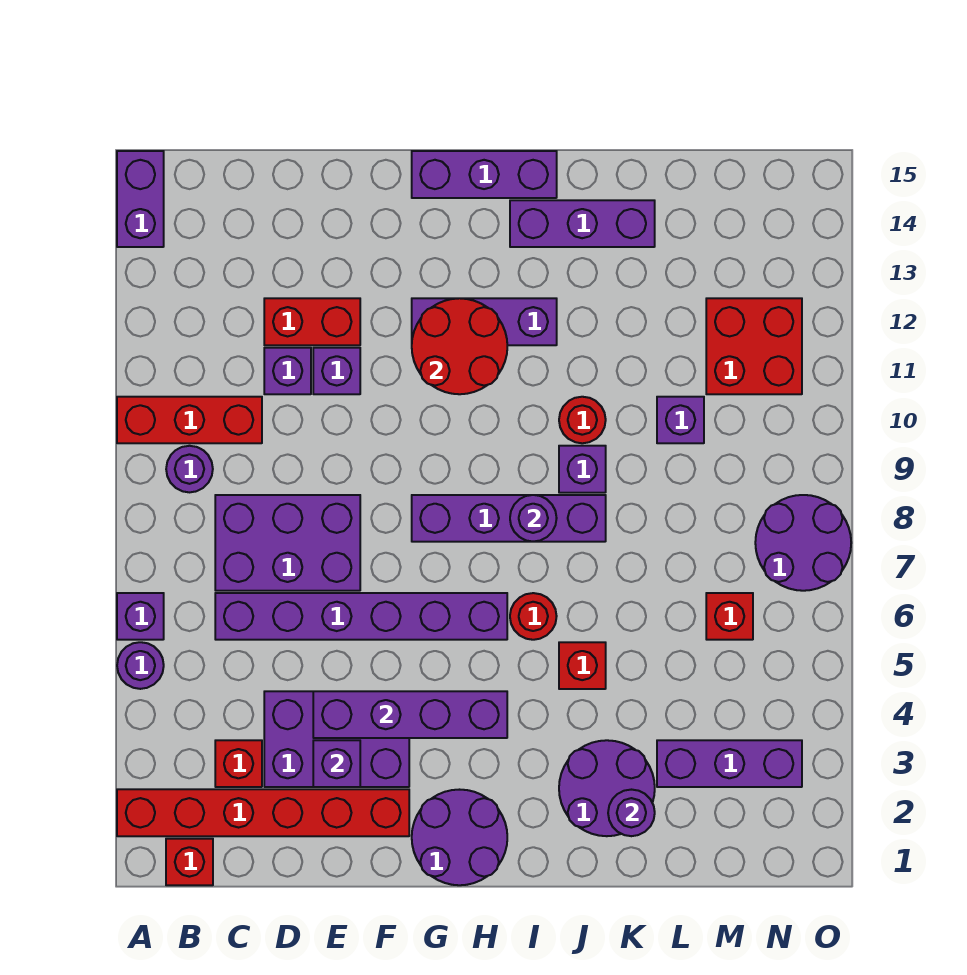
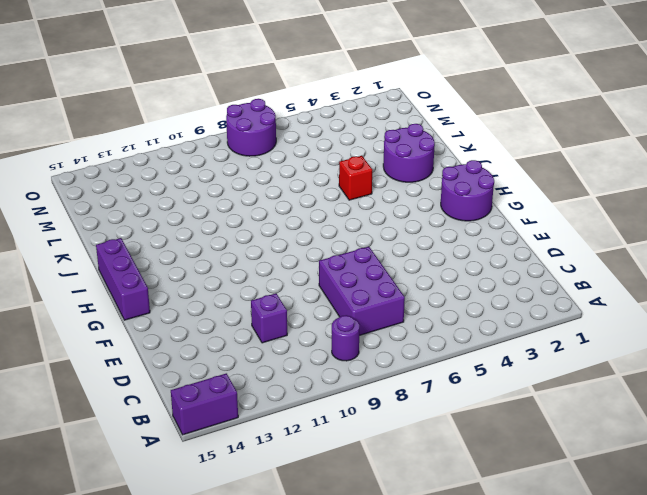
none -> red brick A2:F2 level 1
none -> purple round brick A5 level 1
none -> purple brick A6 level 1
none -> red brick A10:C10 level 1

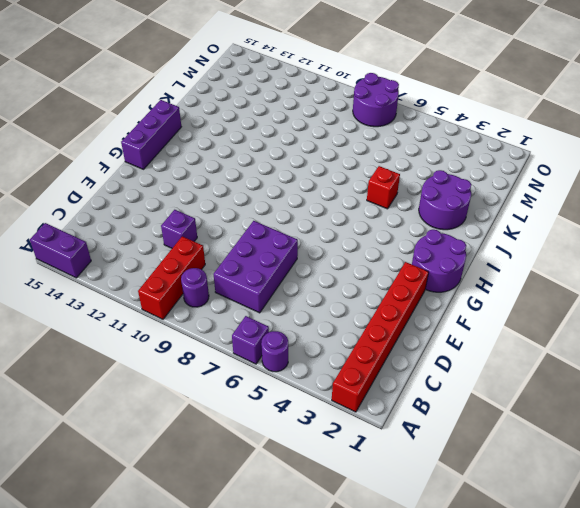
none -> red brick B1 level 1
none -> red brick C3 level 1
none -> purple brick C6:H6 level 1
none -> purple brick D3:F4 level 1

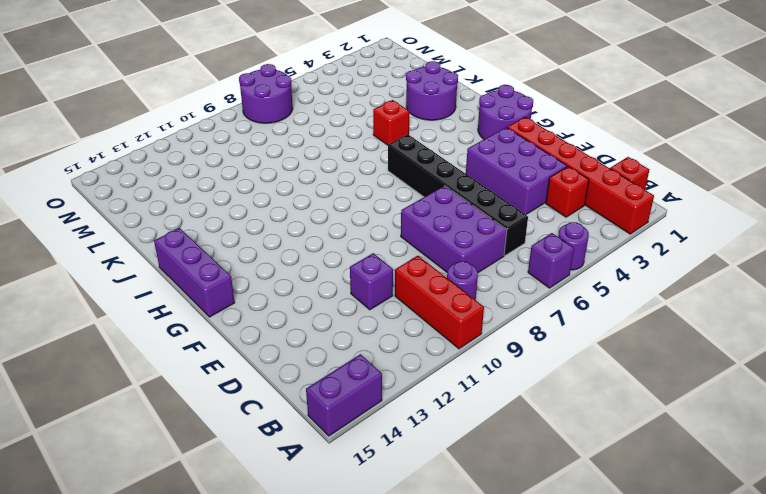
black brick C6:H6 level 1 -> purple brick C6:H6 level 1
none -> red brick D12:E12 level 1
none -> purple brick E11 level 1
none -> purple brick G8:J8 level 1
none -> purple brick G12:I12 level 1

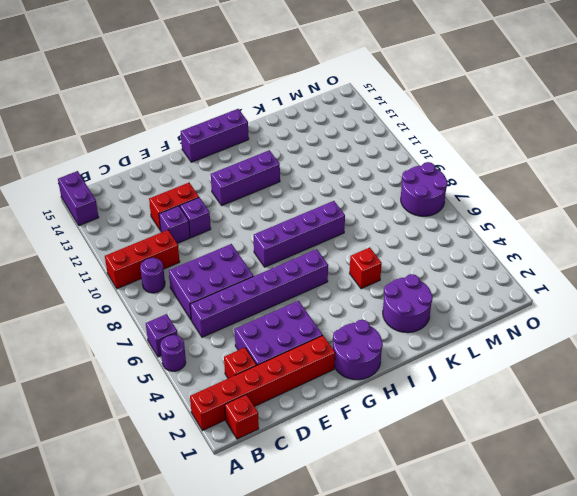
none -> red round brick I6 level 1
none -> purple brick I14:K14 level 1
none -> purple brick J9 level 1
none -> red round brick J10 level 1

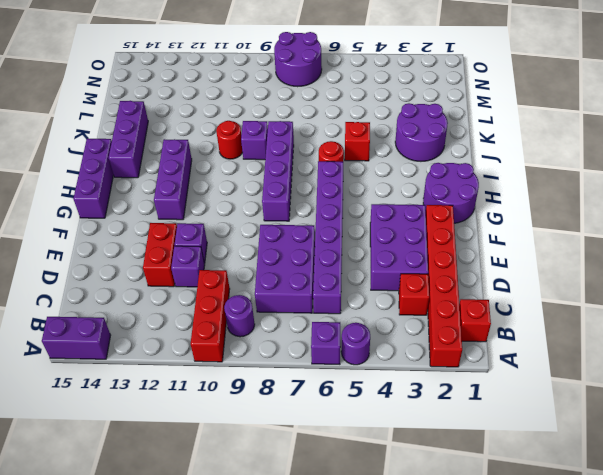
none -> purple brick L3:N3 level 1
none -> purple brick L10 level 1
none -> red brick M6 level 1
none -> red brick M11:N12 level 1

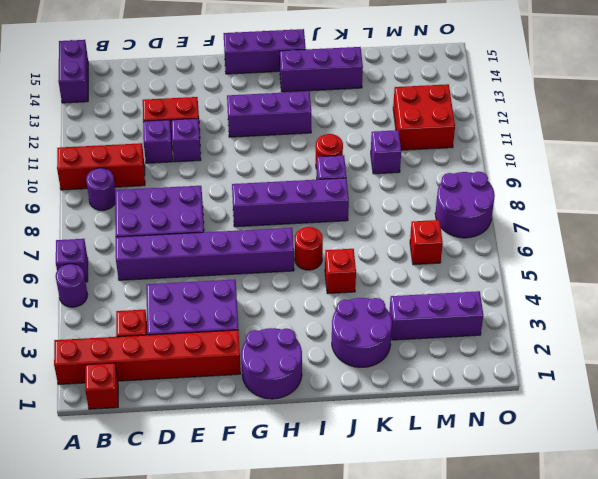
none -> purple brick E3 level 2
none -> purple brick E4:H4 level 2
none -> red round brick G11:H12 level 2
none -> purple round brick I8 level 2

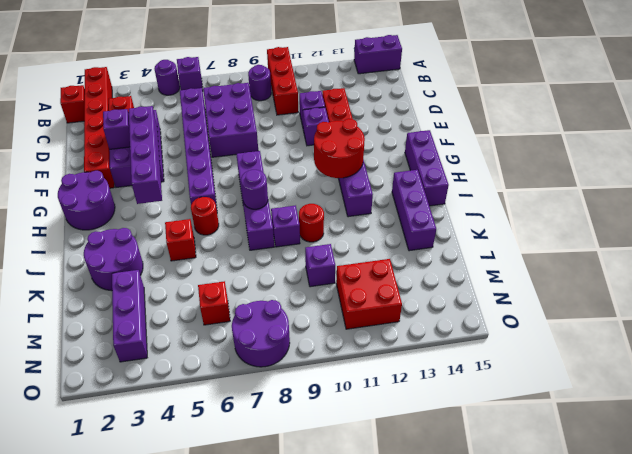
none -> purple round brick K2 level 2

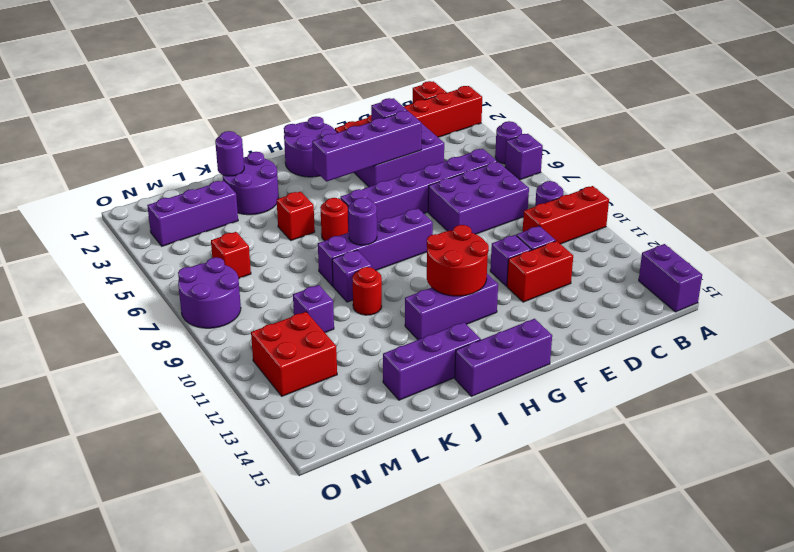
none -> red brick C3 level 1

